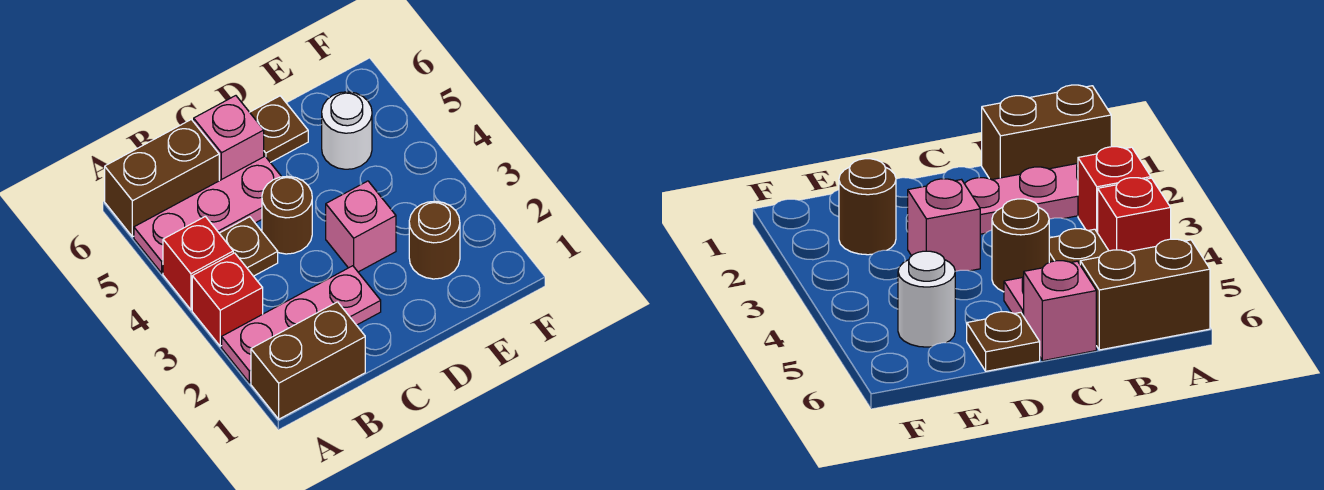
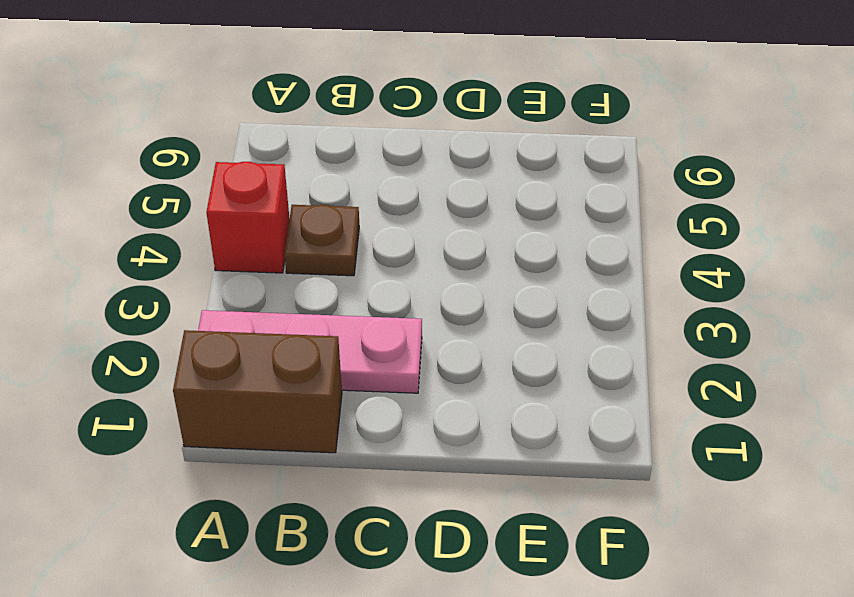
none -> red brick A3 level 1
none -> pink plate A5:C5 level 1
none -> brown brick A6:B6 level 1

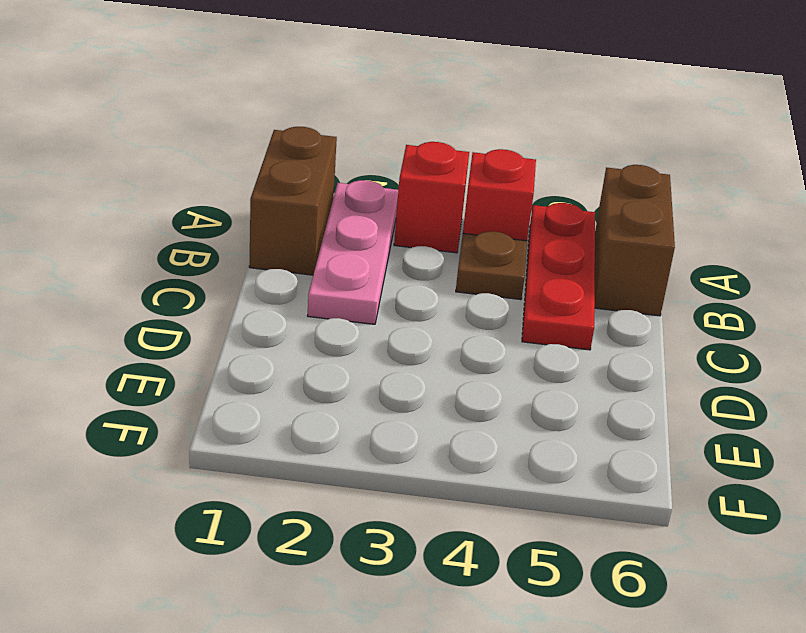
red plate A5:C5 level 1 -> pink plate A5:C5 level 1
none -> brown round brick C4 level 1
none -> pink brick C6 level 1
none -> pink brick D3 level 1

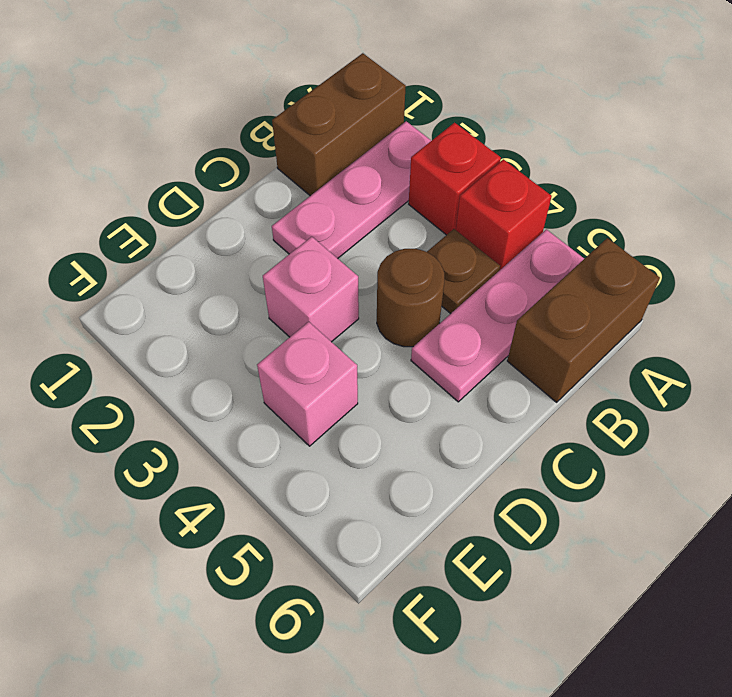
pink brick E4 level 1 -> pink brick C6 level 1
none -> brown plate D6 level 1
none -> brown round brick E2 level 1
none -> white round brick E5 level 1

